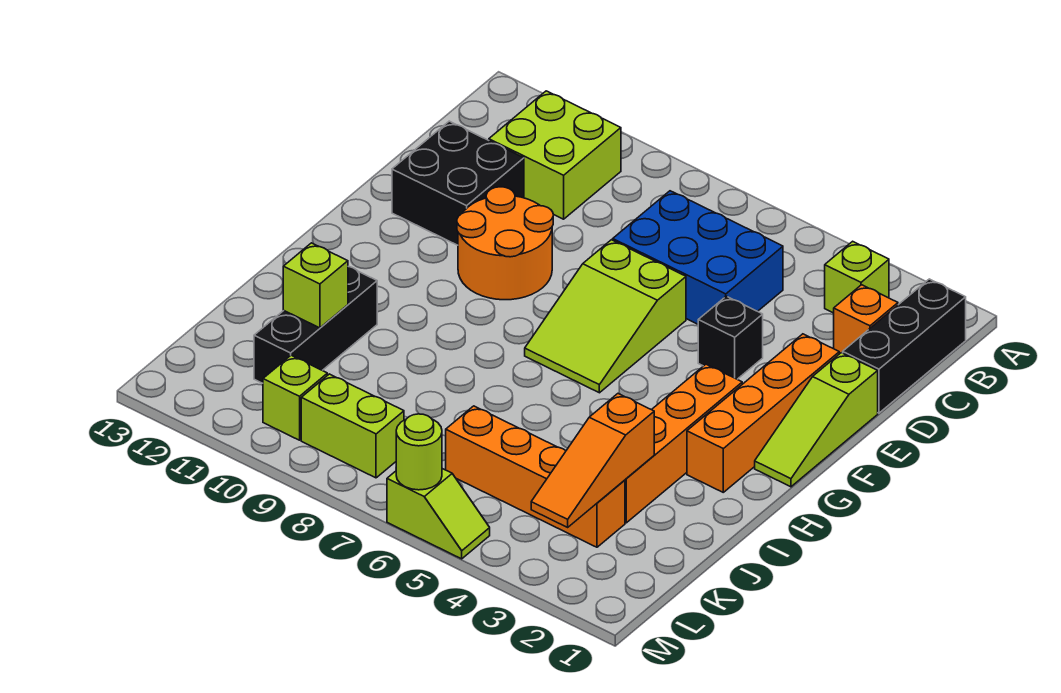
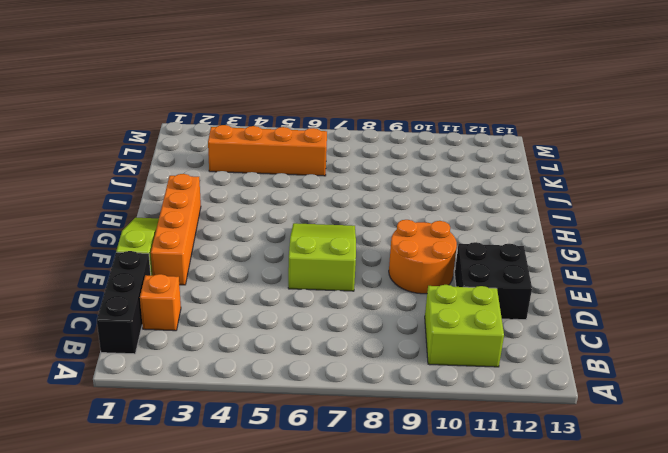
none -> lime brick B3 level 1
none -> blue brick C5:D7 level 1
none -> black brick E4 level 1

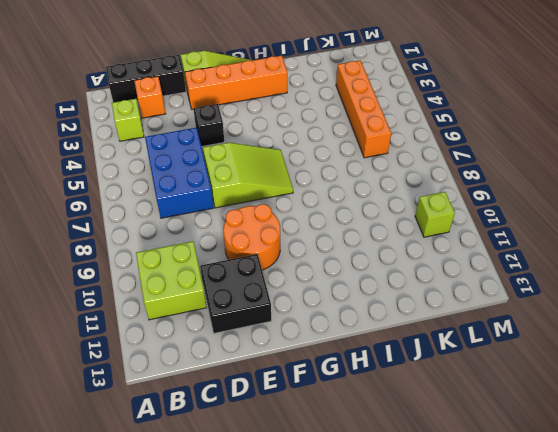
none -> orange brick G3:J3 level 1
none -> black brick I11:K11 level 1
none -> lime brick L8:L9 level 1

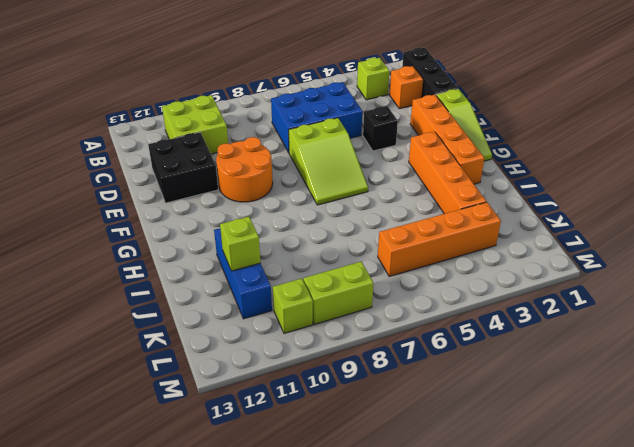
blue brick I11:K11 level 1 -> black brick I11:K11 level 1
none -> lime slope M5:M6 level 1 top 6
none -> orange slope J3:L3 level 2 top J
none -> lime round brick M6 level 2

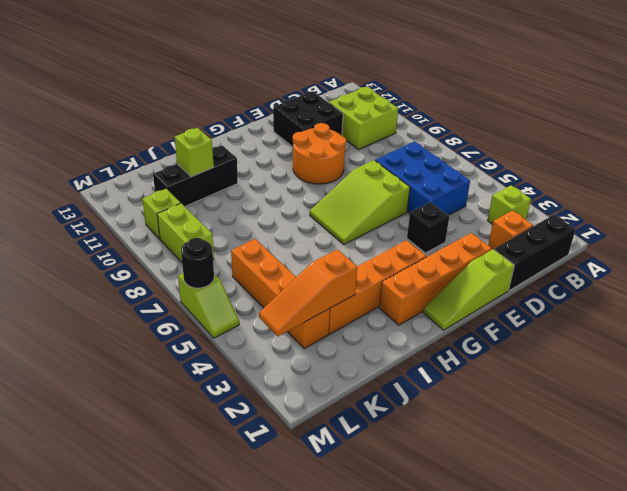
black round brick M6 level 2 -> lime round brick M6 level 2

